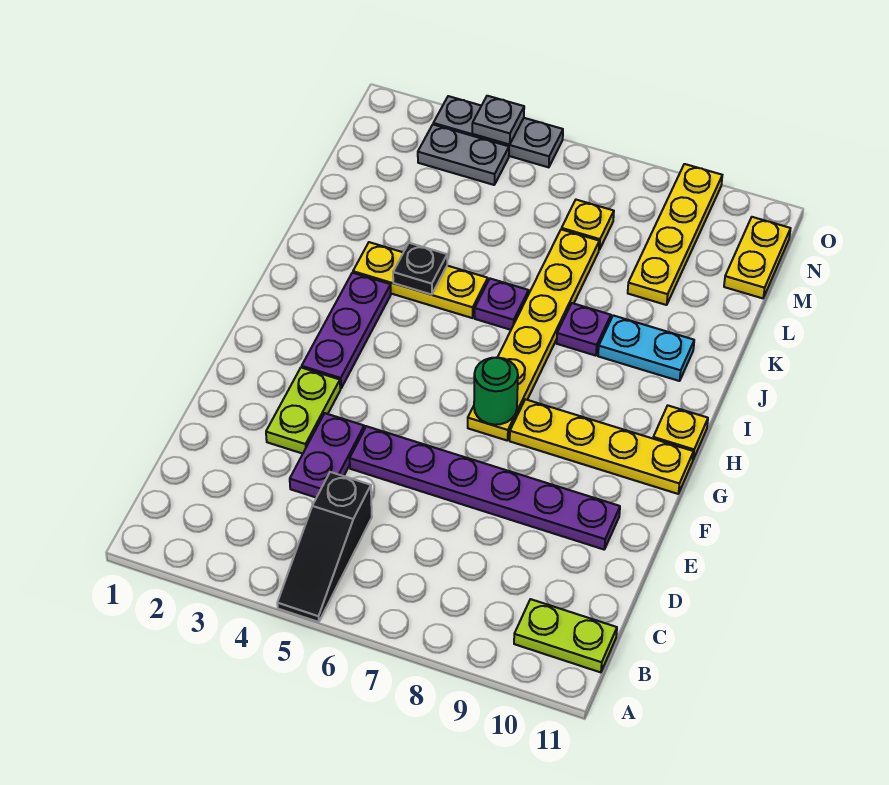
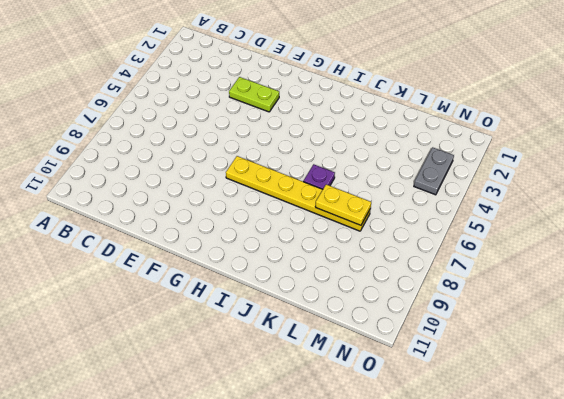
yellow plate K7:L7 level 2 -> yellow plate M11:N11 level 1
none -> black slope A5:C5 level 1 top C
none -> lime plate B10:B11 level 1
none -> purple plate D4:E4 level 1

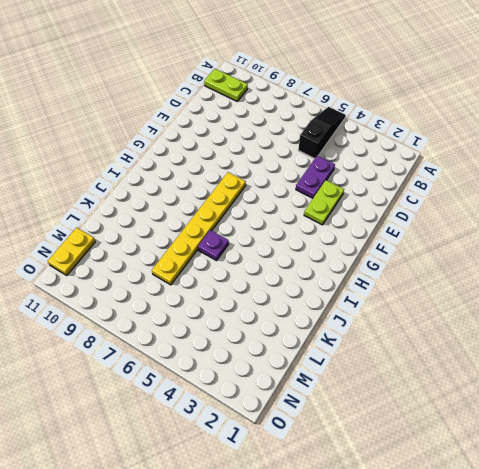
none -> purple plate E5:E10 level 1
none -> purple plate G3:I3 level 1
none -> yellow plate G8:G11 level 1

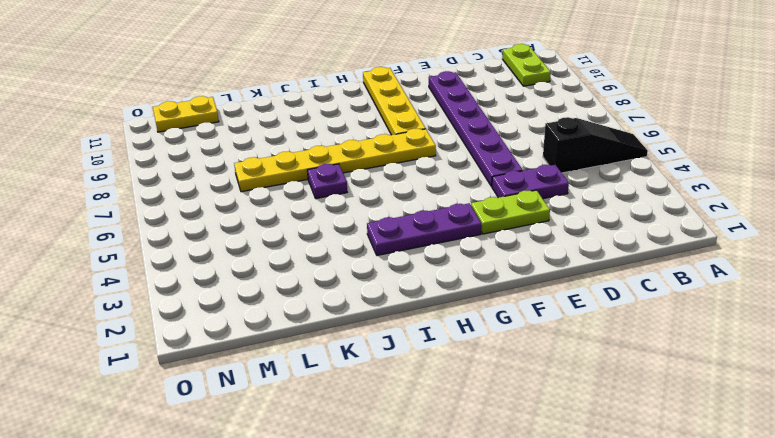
none -> yellow plate H11 level 1
none -> yellow plate J3:J5 level 1
none -> purple plate J8 level 1

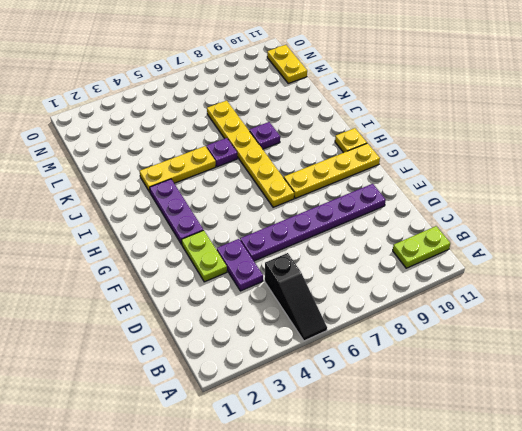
none -> cyan plate J9:J10 level 1
none -> yellow plate L9:O9 level 1
none -> yellow plate M7 level 1

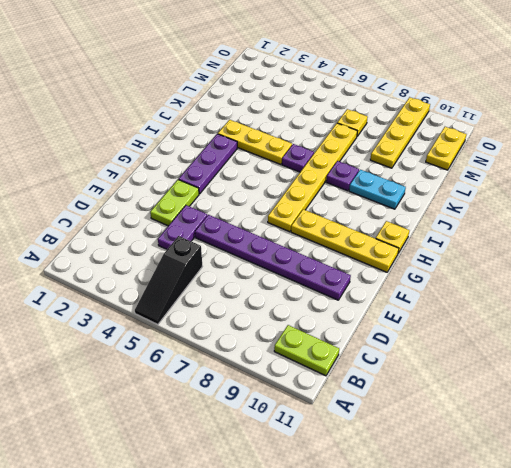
none -> grey plate N3:N4 level 1
none -> grey plate O3:O5 level 1
none -> green round brick G7 level 2

